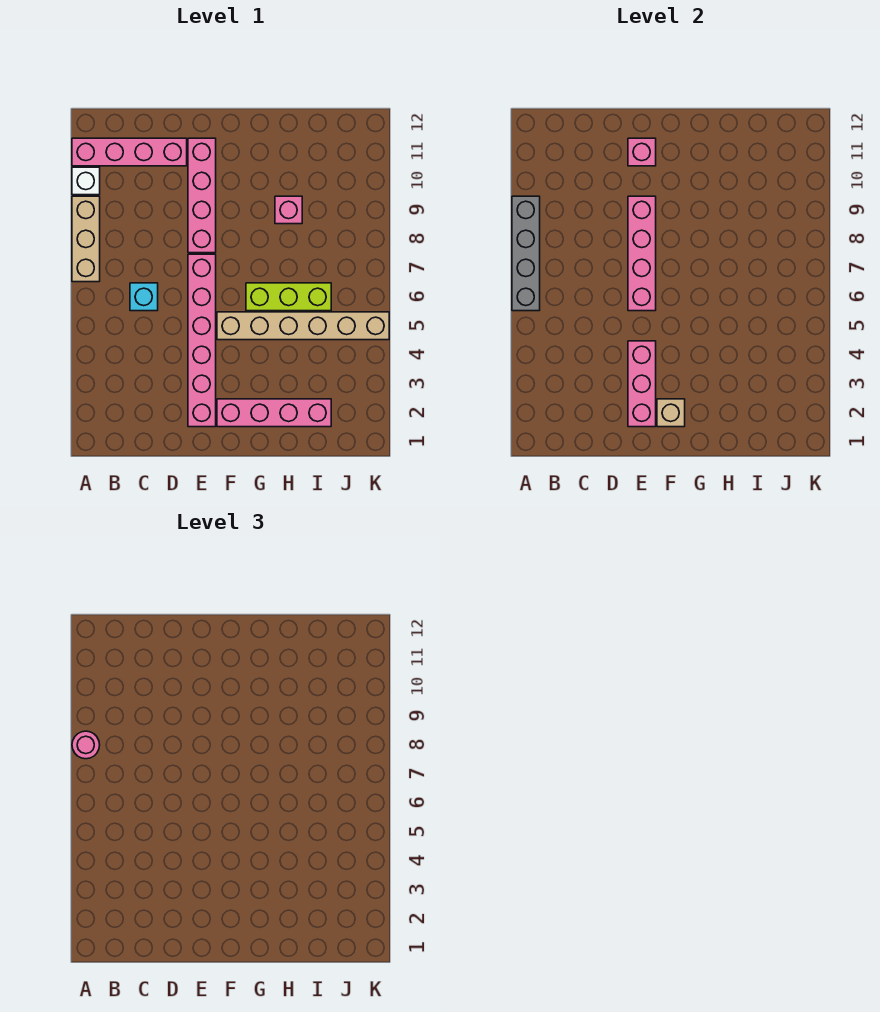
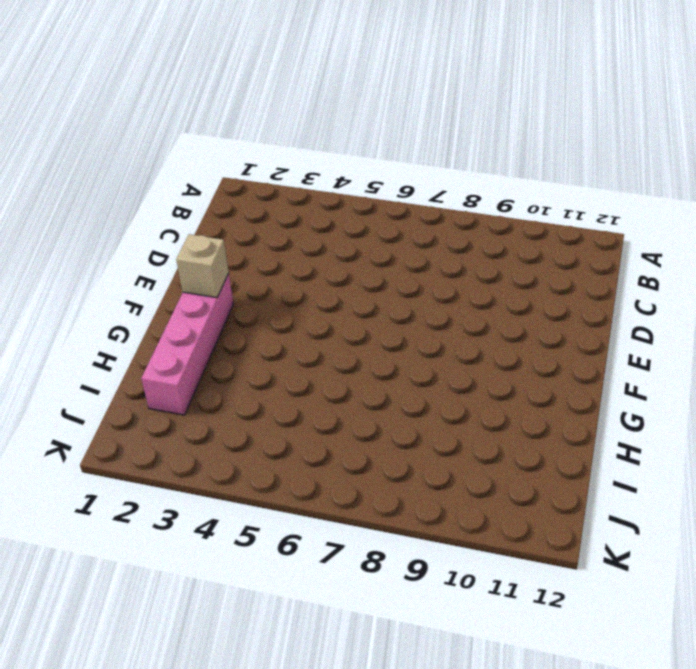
none -> tan brick A7:A9 level 1
none -> white brick A10 level 1
none -> pink brick A11:D11 level 1

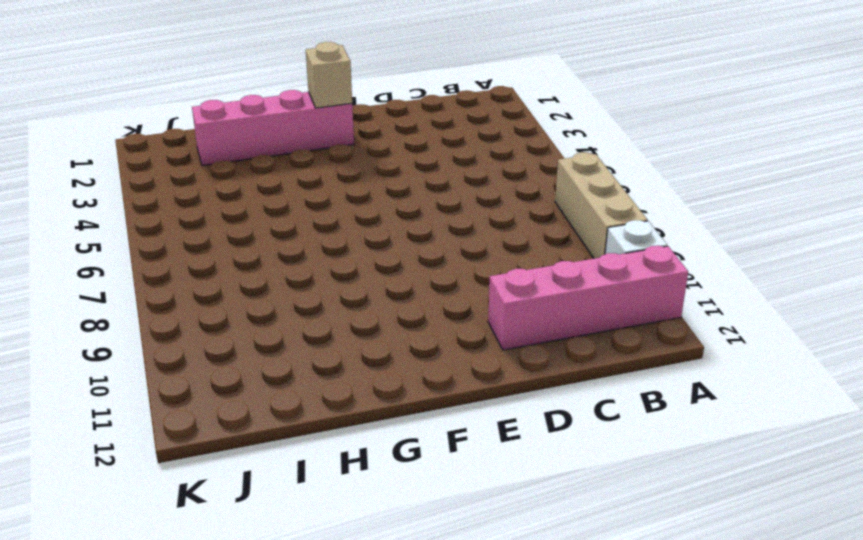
none -> cyan brick C6 level 1
none -> pink brick E2:E7 level 1
none -> pink brick E8:E11 level 1

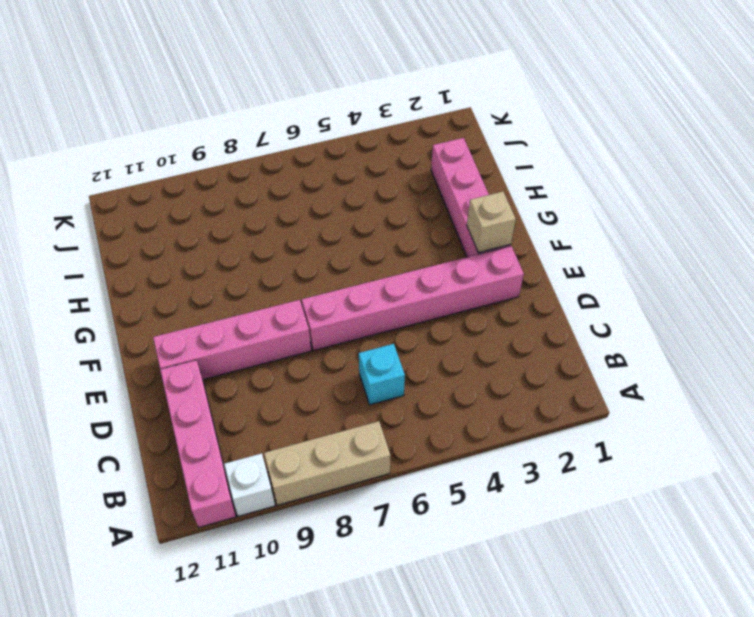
none -> tan brick F5:K5 level 1
none -> lime brick G6:I6 level 1
none -> pink brick H9 level 1

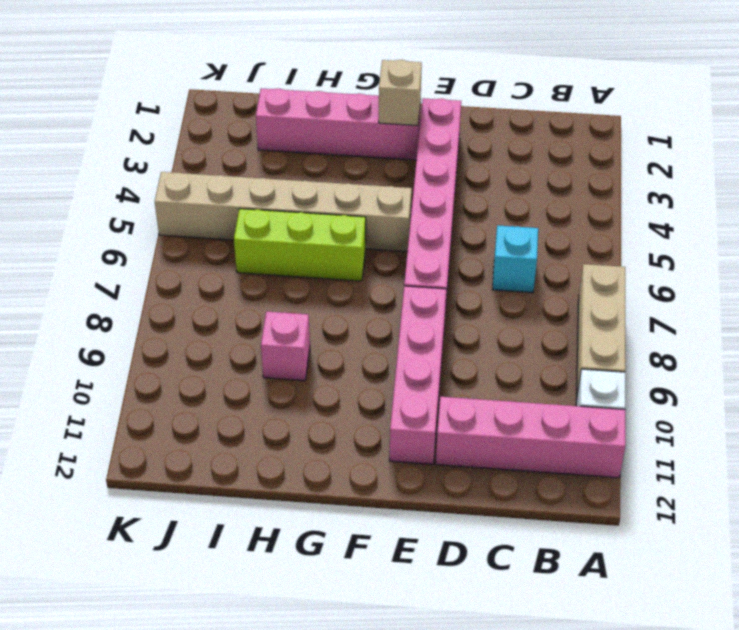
none -> grey brick A6:A9 level 2
none -> pink brick E2:E4 level 2
none -> pink brick E6:E9 level 2

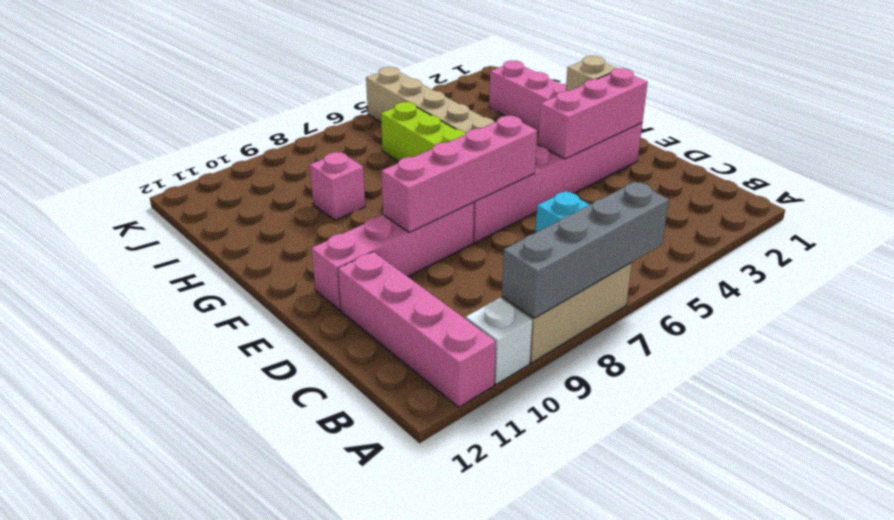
none -> pink brick E11 level 2
none -> pink round brick A8 level 3

